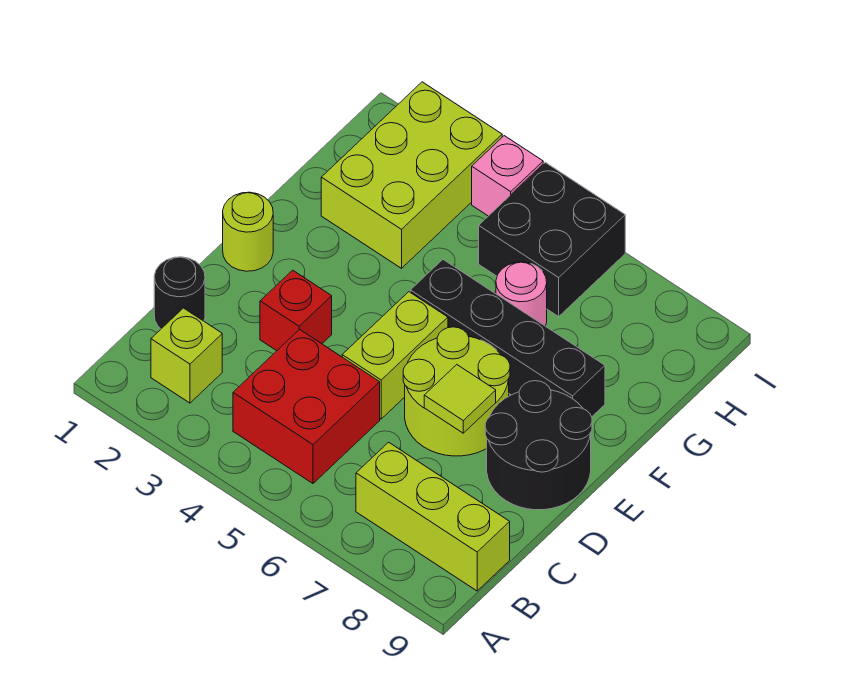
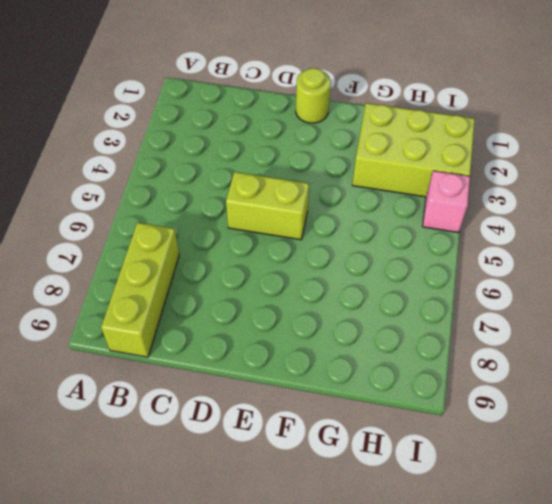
none -> lime brick B2 level 1
none -> red brick B4:C5 level 1
none -> black round brick C1 level 1

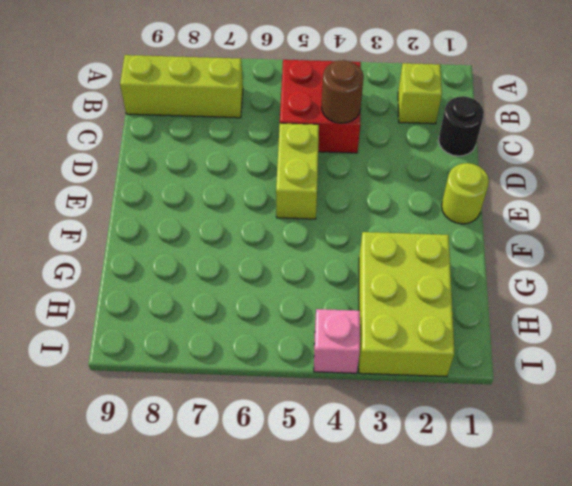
brown round brick C4 level 2 -> none
none -> red brick D3 level 1
none -> lime round brick D6:E7 level 1
none -> black round brick D8:E9 level 1

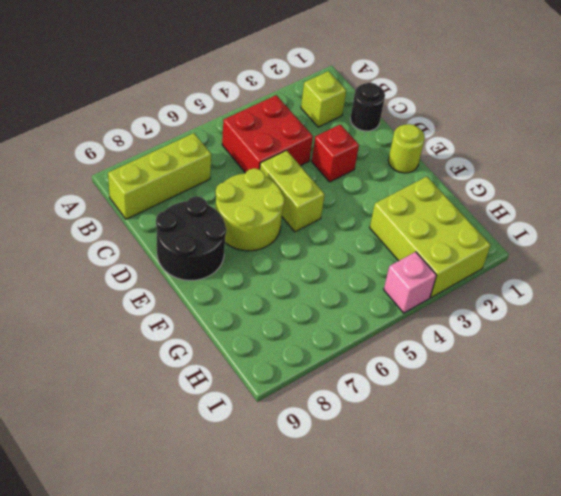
none -> black brick F5:F8 level 1
none -> pink round brick G6 level 1
none -> black brick H5:I6 level 1

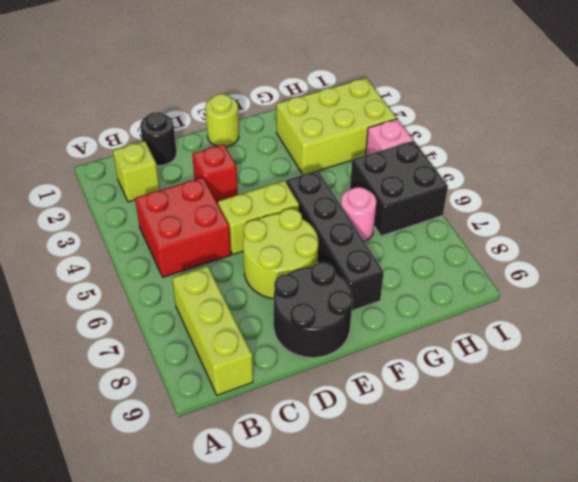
none -> lime tile D7 level 2

